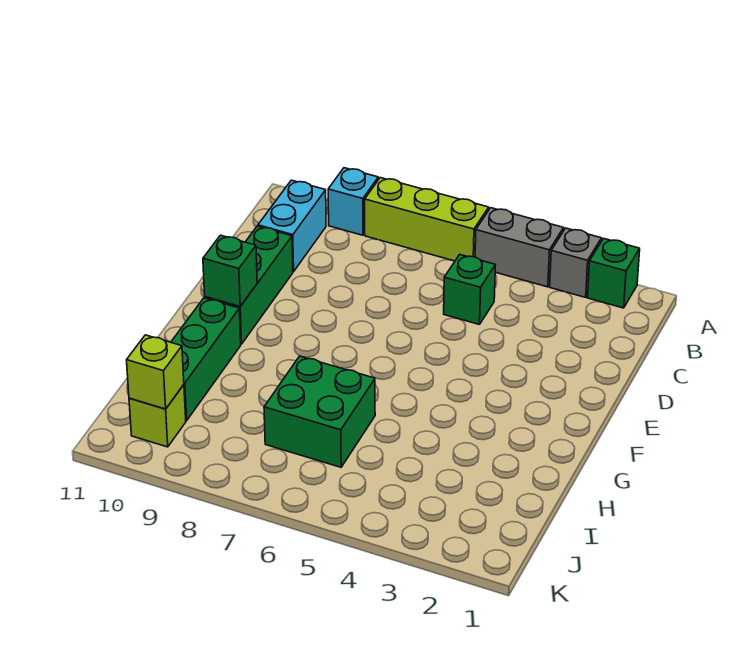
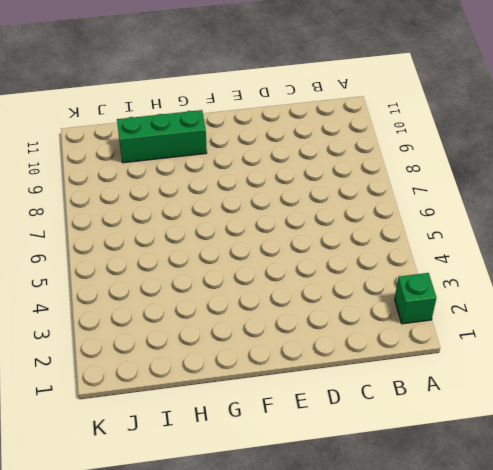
none -> grey brick A3 level 1
none -> grey brick A4:A5 level 1
none -> lime brick A6:A8 level 1

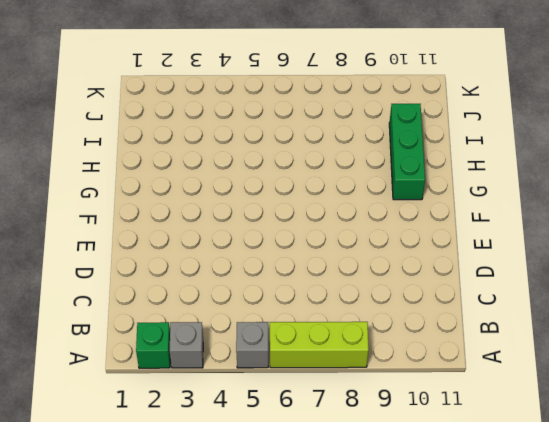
grey brick A5 level 1 -> grey brick A4:A5 level 1
none -> cyan brick A9 level 1
none -> cyan brick B10:C10 level 1
none -> green brick C5 level 1

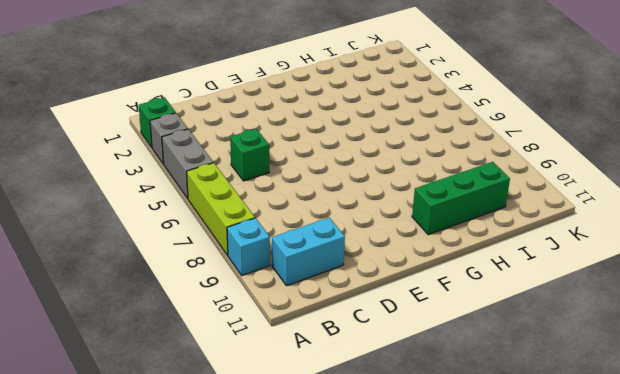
none -> green brick D10:F10 level 1
none -> green brick H6:I7 level 1
none -> lime brick J10 level 1

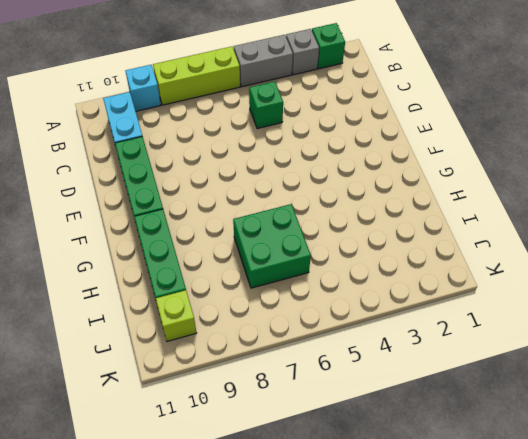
none -> green brick F10 level 2
none -> lime brick J10 level 2

